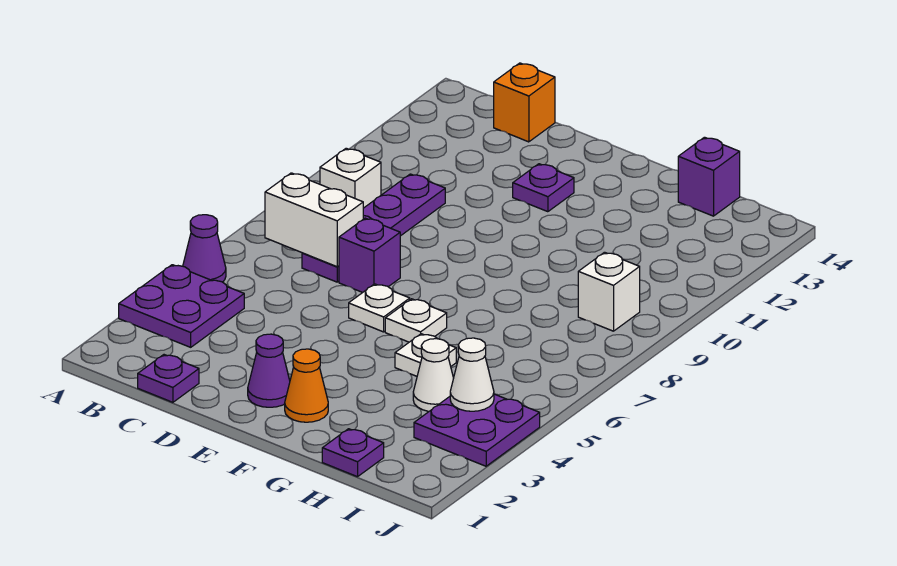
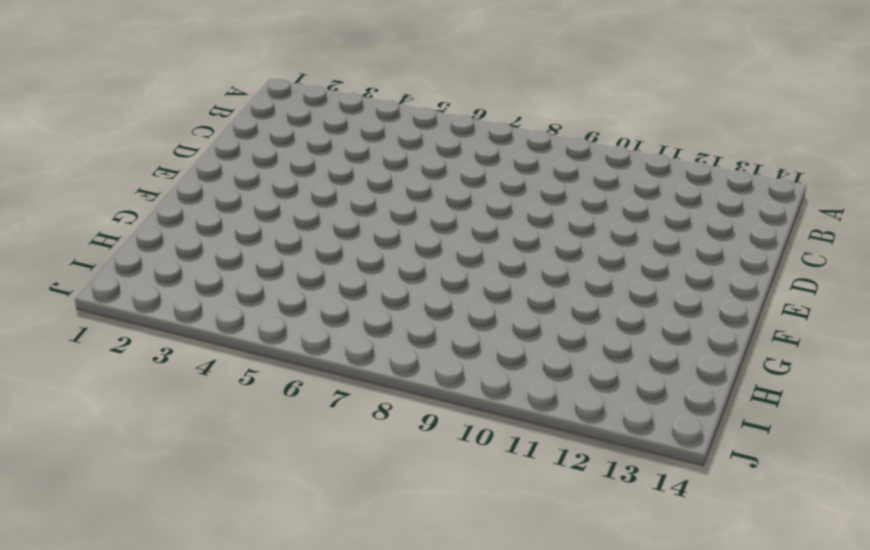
none -> purple plate A3:B4 level 1
none -> purple cone A5 level 1
none -> white brick B9 level 1

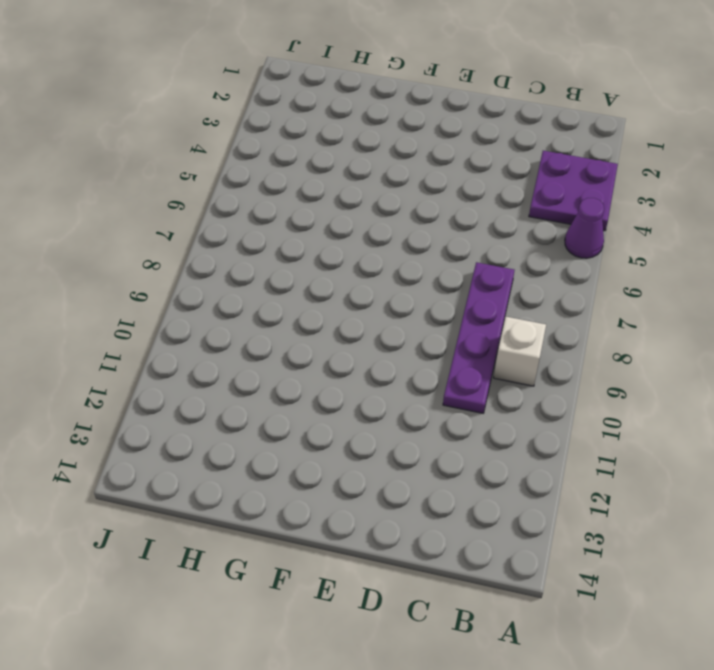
none -> purple plate C1 level 1
none -> orange brick C14 level 1
none -> purple brick D7 level 1

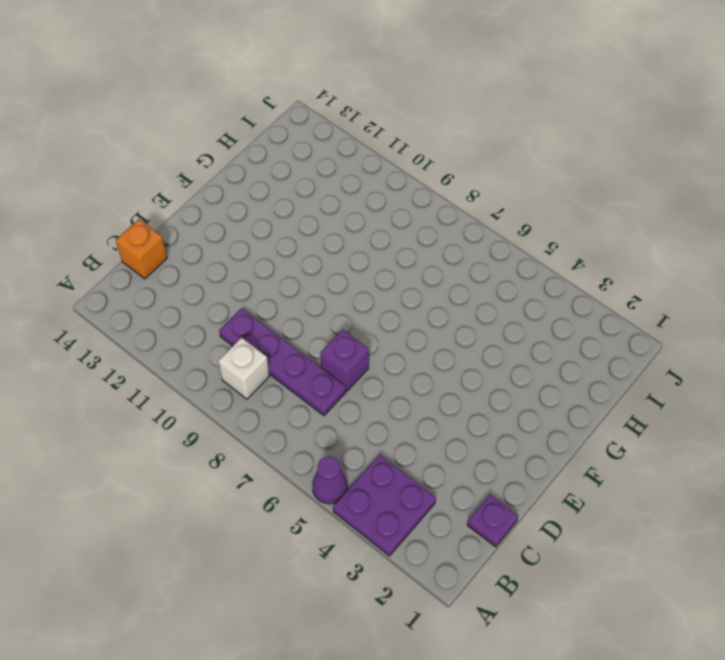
none -> purple cone E2 level 1
none -> white plate E6 level 1
none -> purple plate E12 level 1

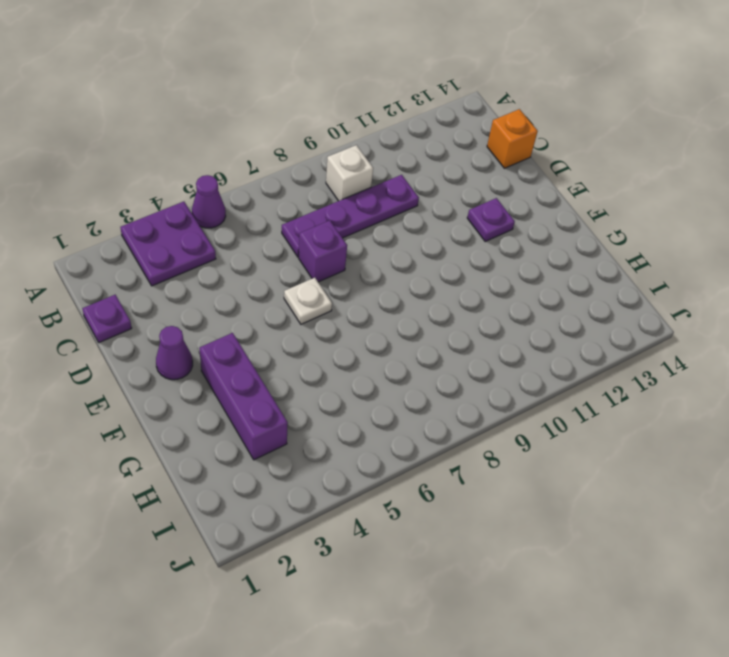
purple brick F3:H3 level 1 -> none
none -> orange cone F2 level 1
none -> white plate F6 level 1
none -> white plate G5 level 1

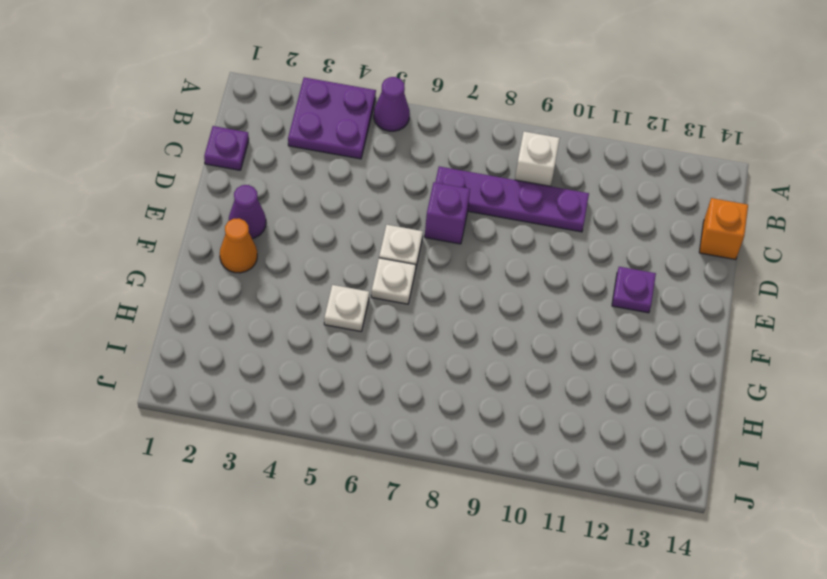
none -> purple plate H1 level 1
none -> white cone H4 level 1
none -> purple brick H14 level 1

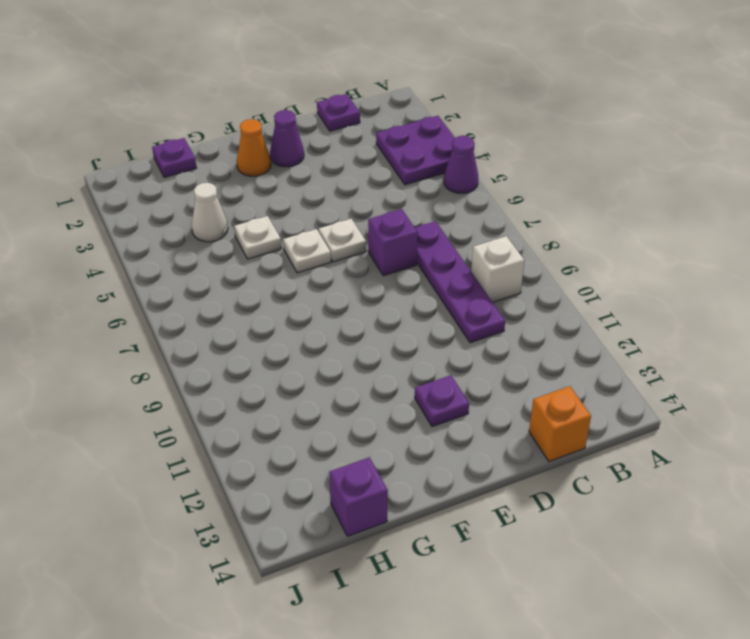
none -> purple plate I3:J4 level 1
none -> white brick I9 level 1
none -> white brick B7:C7 level 2

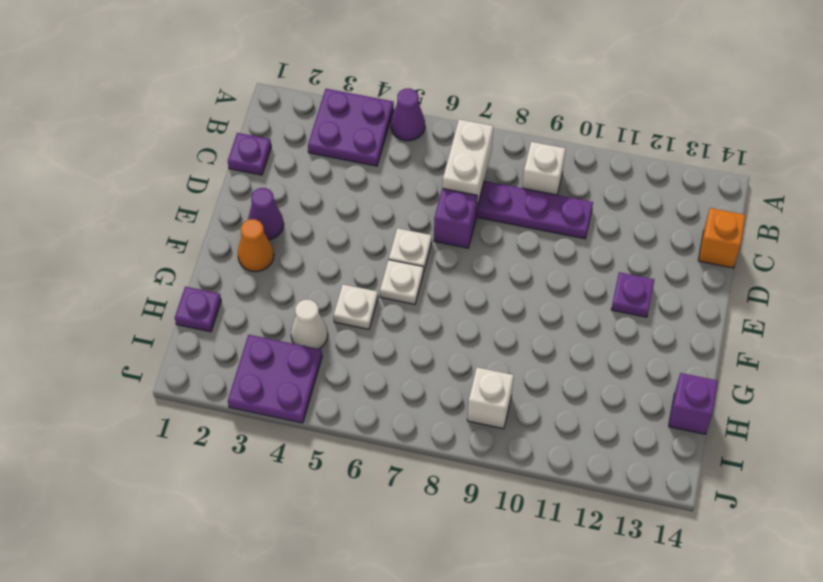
none -> white cone I4 level 2

